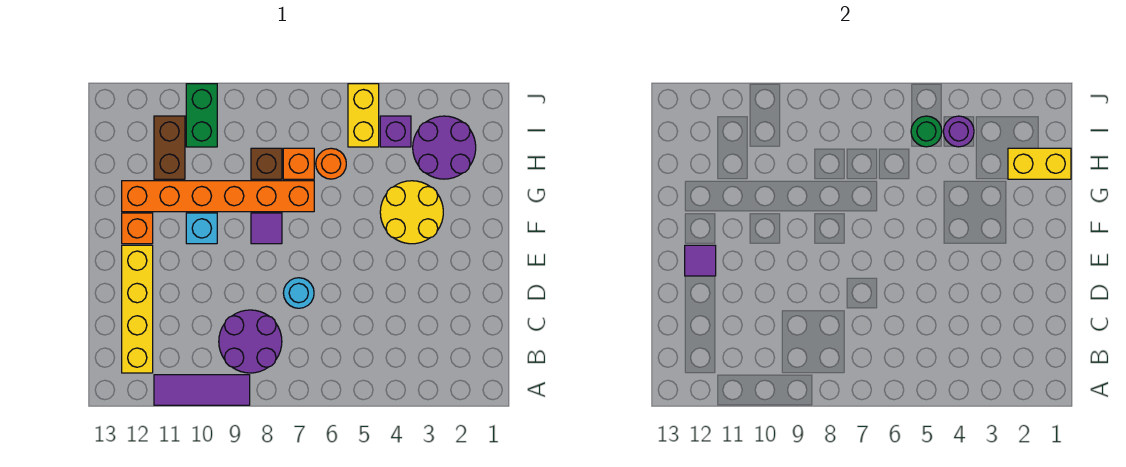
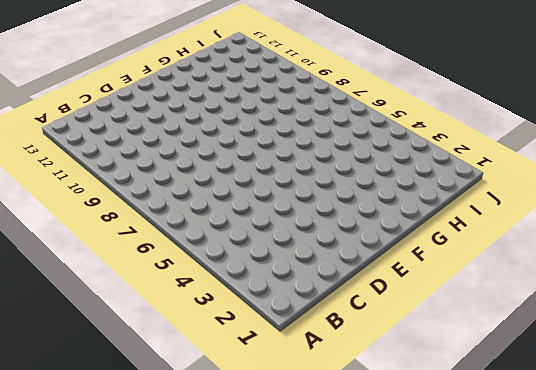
none -> purple tile A9:A11 level 1
none -> purple round brick B8:C9 level 1
none -> yellow brick B12:E12 level 1

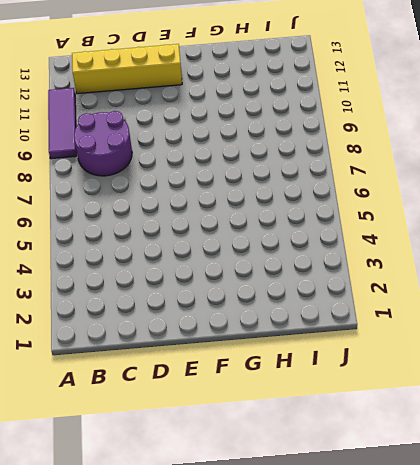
none -> cyan round brick D7 level 1
none -> yellow round brick F3:G4 level 1
none -> purple tile F8 level 1

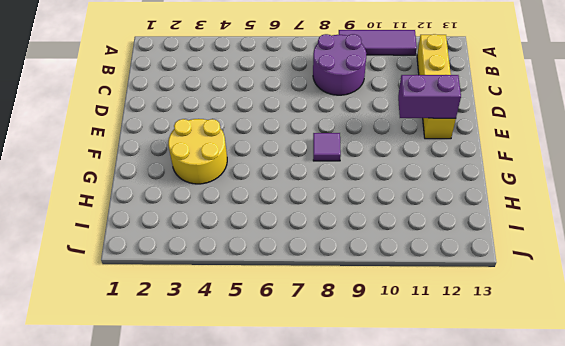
purple brick E11:E12 level 2 -> purple tile E12 level 2
none -> cyan round brick D7 level 1
none -> cyan brick F10 level 1
none -> orange brick F12 level 1

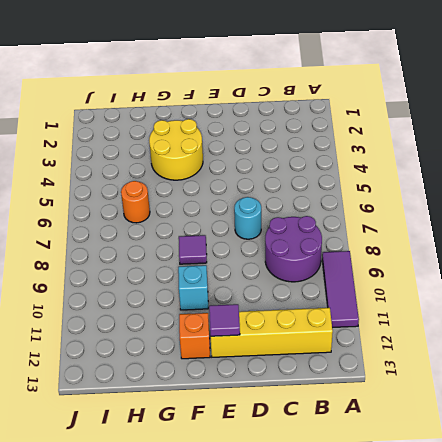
none -> orange brick G7:G12 level 1
none -> purple round brick H2:I3 level 1
none -> orange brick H7 level 1

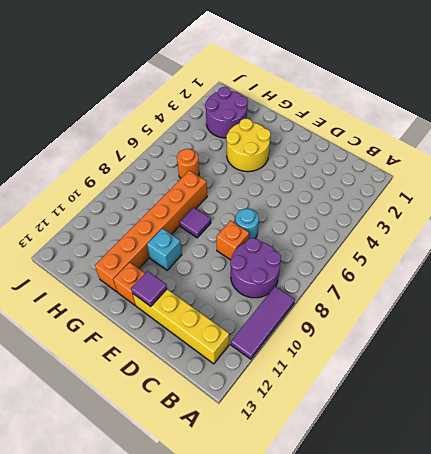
orange brick D8 level 1 -> orange brick H7 level 1
none -> brown brick H8 level 1
none -> brown brick H11:I11 level 1
none -> purple brick I4 level 1

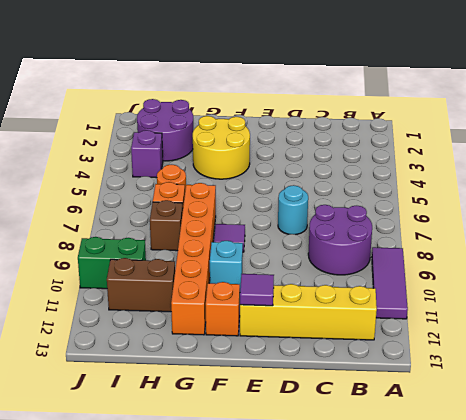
none -> yellow brick I5:J5 level 1
none -> yellow brick H1:H2 level 2
none -> purple round brick I4 level 2

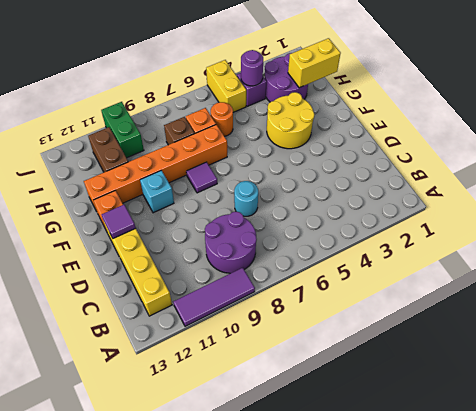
none -> green round brick I5 level 2

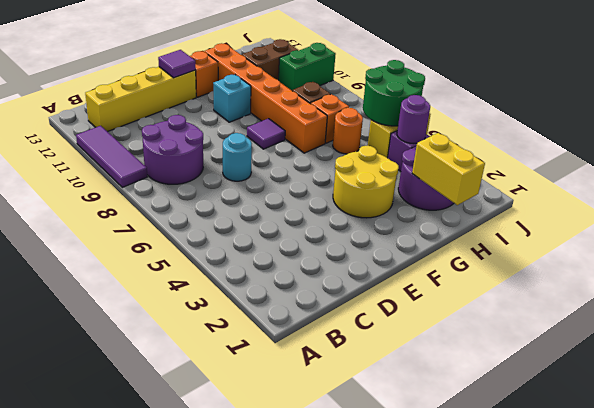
green round brick I5:J6 level 2 -> green round brick I5 level 2

